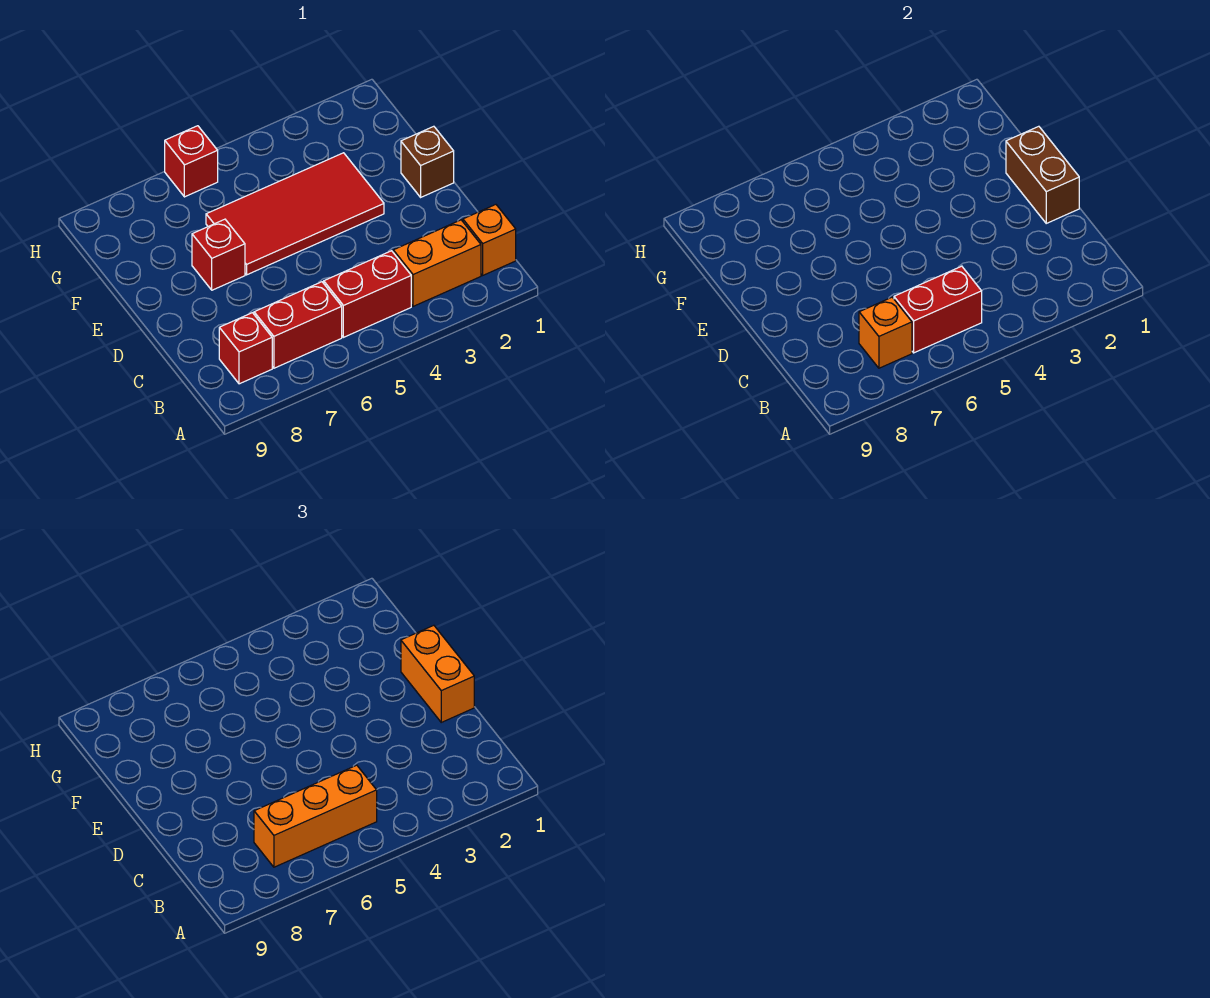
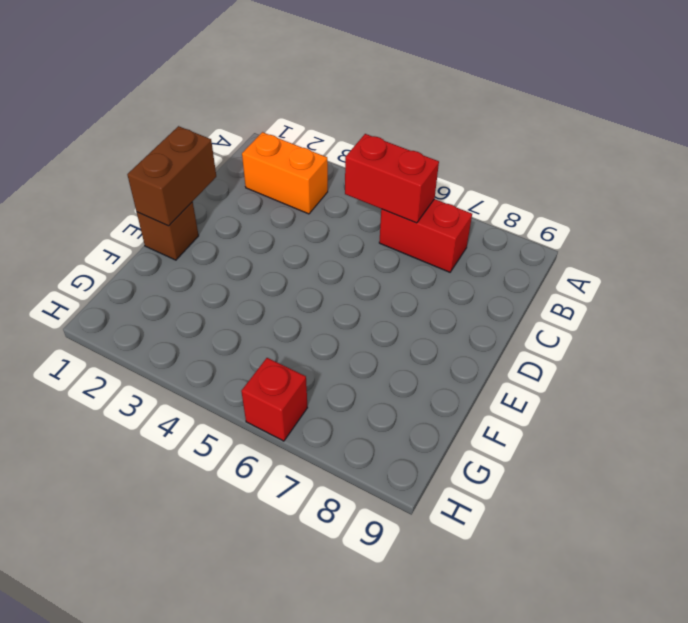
none -> orange brick B1 level 1
none -> red brick B4:B5 level 1
none -> red brick B8 level 1

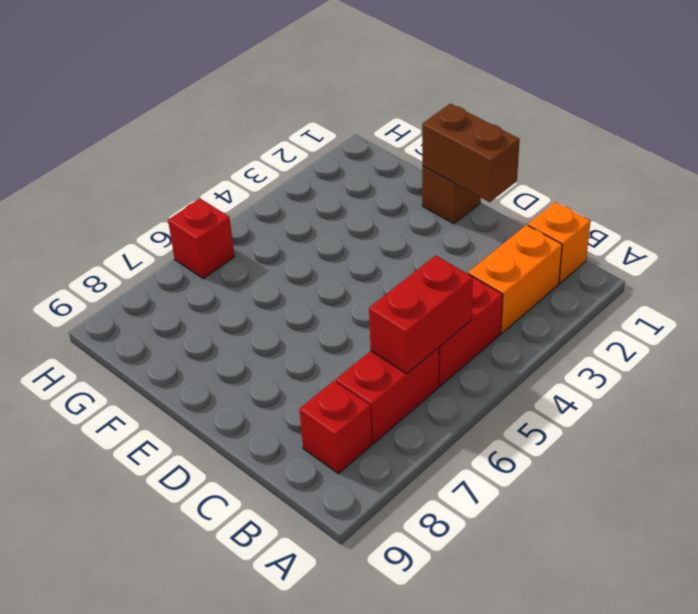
none -> red tile E3:F6 level 1
none -> red brick E7 level 1
none -> orange brick B7 level 2

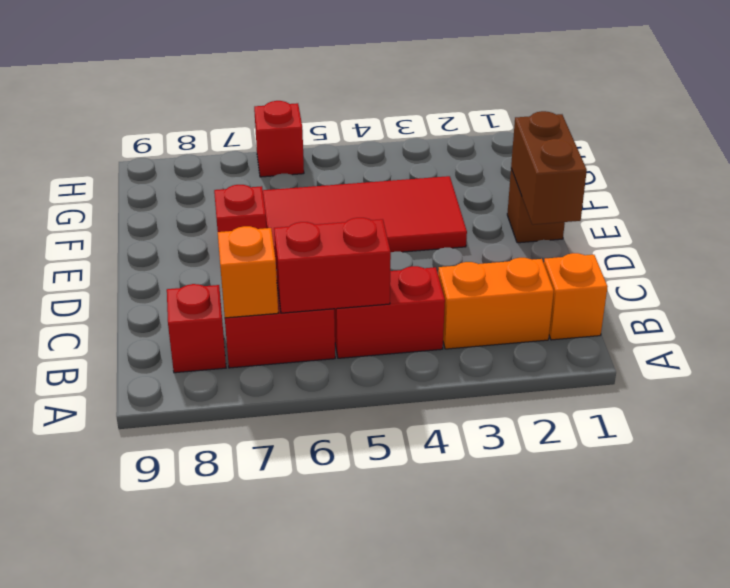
none -> orange brick B5:B7 level 3
none -> orange brick D1:E1 level 3

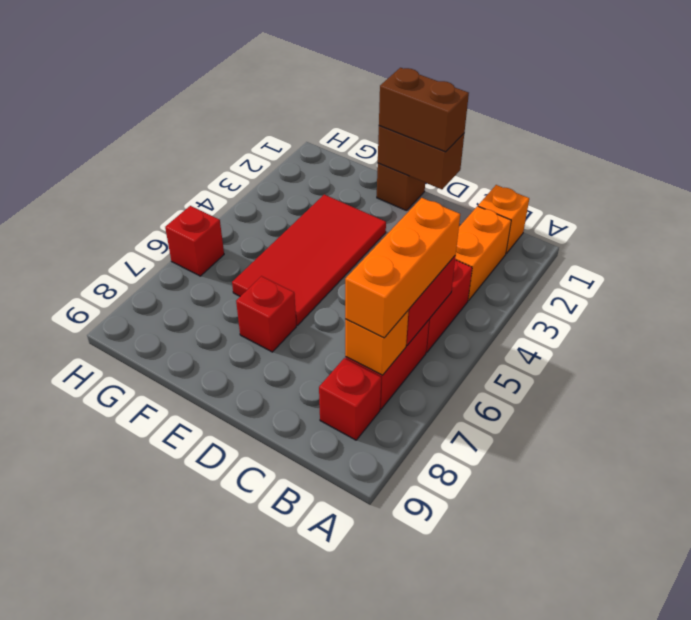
brown brick D1:E1 level 3 -> orange brick D1:E1 level 3

